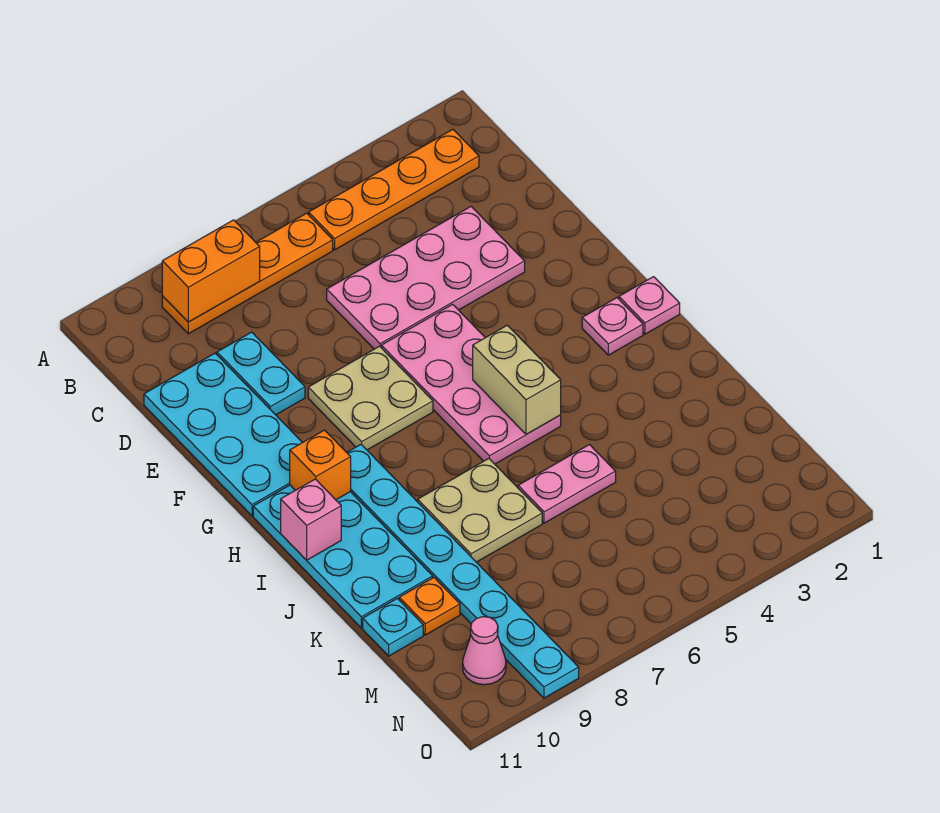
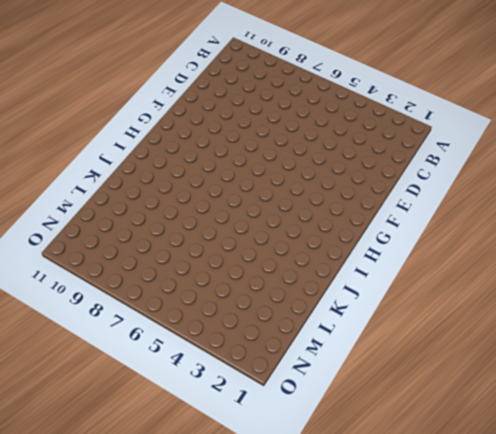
none -> orange plate B2:B5 level 1
none -> orange plate B6:B9 level 1
none -> pink plate D3:E6 level 1

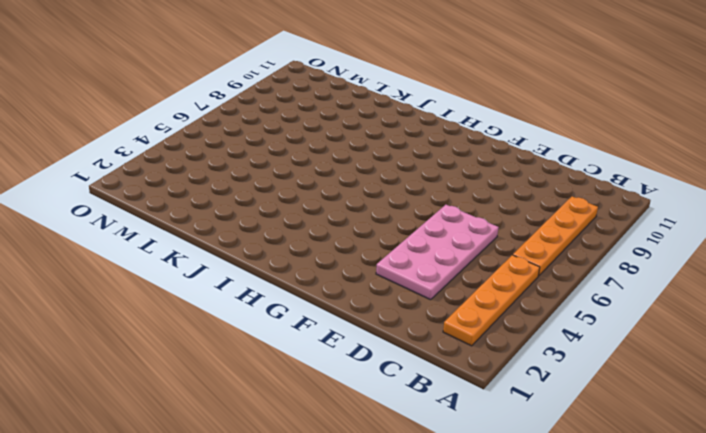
none -> cyan plate D9:E9 level 1
none -> cyan plate D10:G11 level 1
none -> pink plate F5:I6 level 1

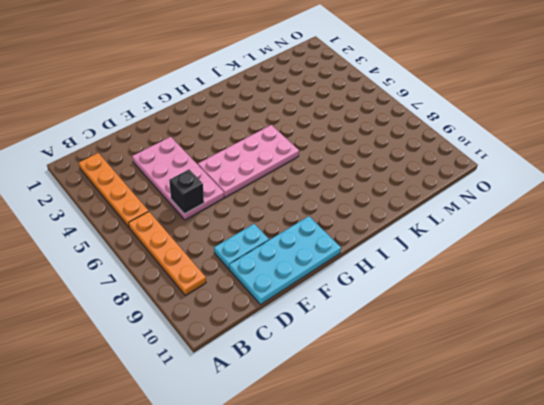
black brick D6 level 2 -> none
none -> tan plate F7:G8 level 1
none -> pink plate H1 level 1
none -> pink plate H2 level 1

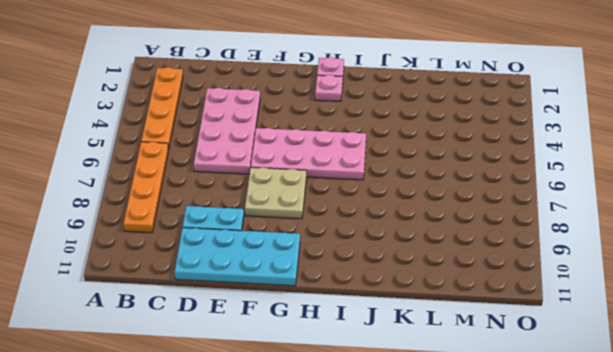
none -> cyan plate H9:O9 level 1
none -> cyan plate H10:K11 level 1
none -> tan plate J7:K8 level 1

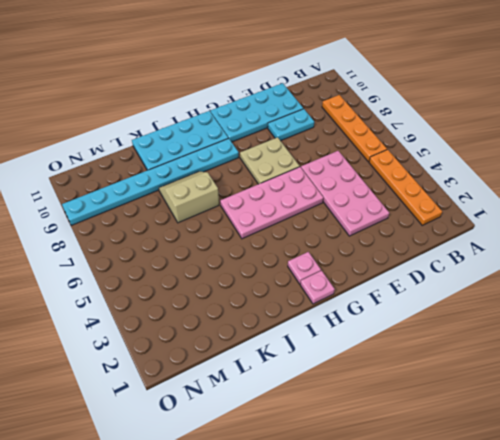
tan slope J7:K8 level 1 top 7 -> tan plate J7:K8 level 1
none -> pink plate K5:K6 level 1
none -> orange plate L10 level 1
none -> cyan plate L11 level 1

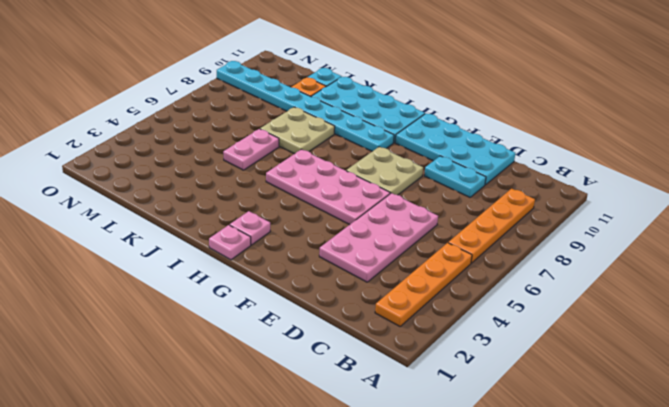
none -> pink cone N10 level 1
none -> orange brick B8:B9 level 2
none -> tan brick H5:I5 level 2

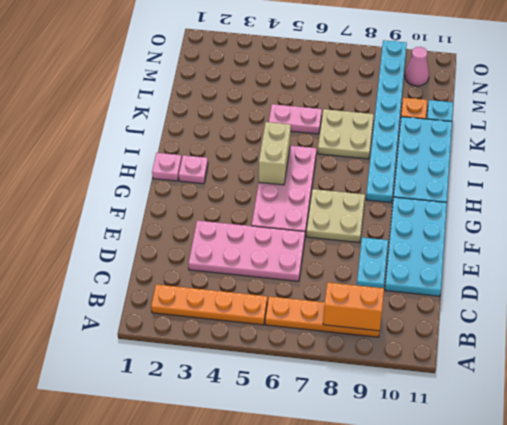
none -> orange brick H10 level 2
none -> pink brick I11 level 2

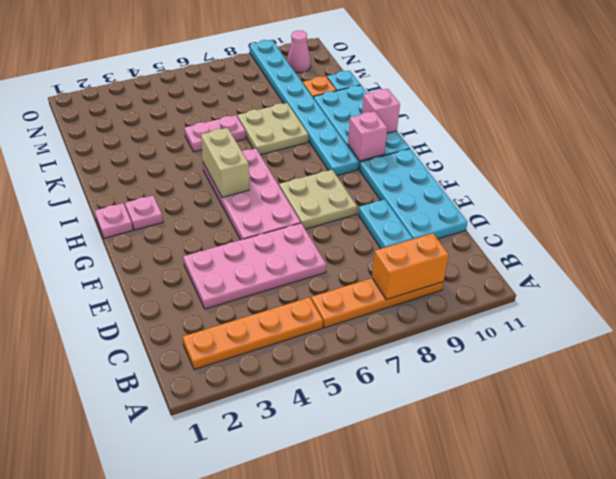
pink brick H10 level 2 -> orange brick H10 level 2

